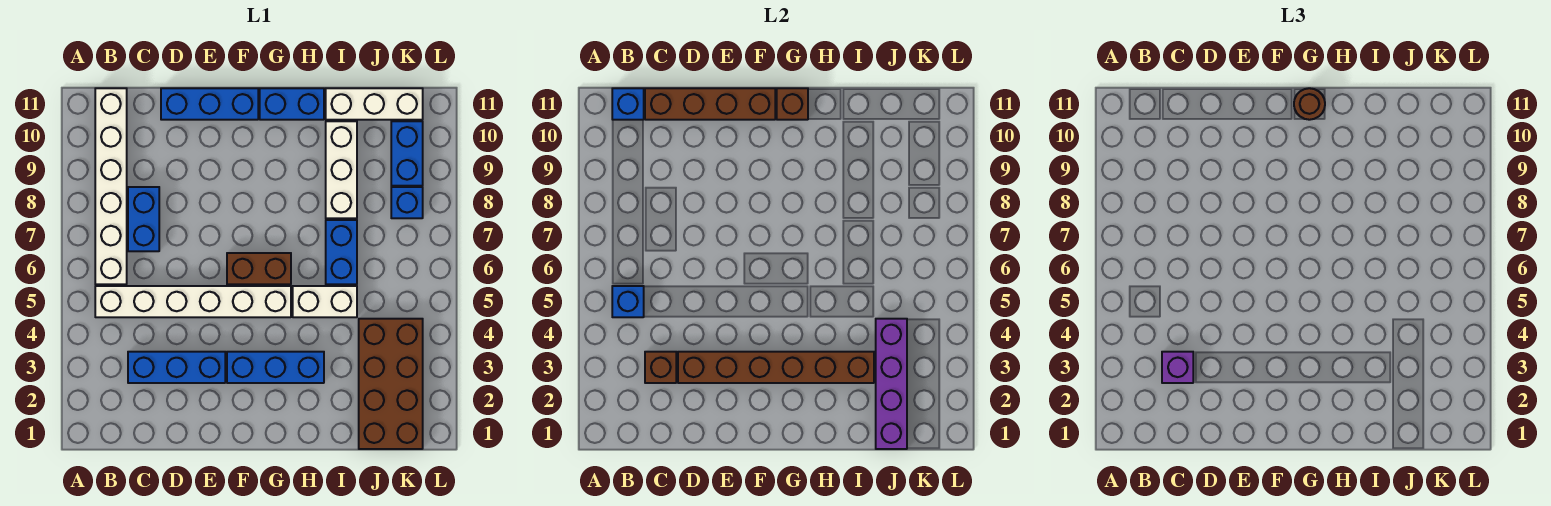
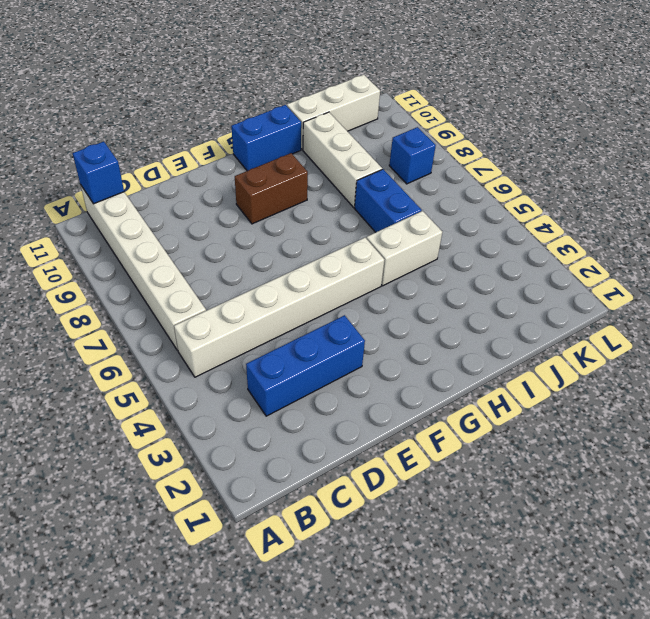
brown brick F9:G9 level 1 -> brown brick F6:G6 level 1
none -> blue brick C7:C8 level 1
none -> blue brick D11:F11 level 1
none -> blue brick F3:H3 level 1

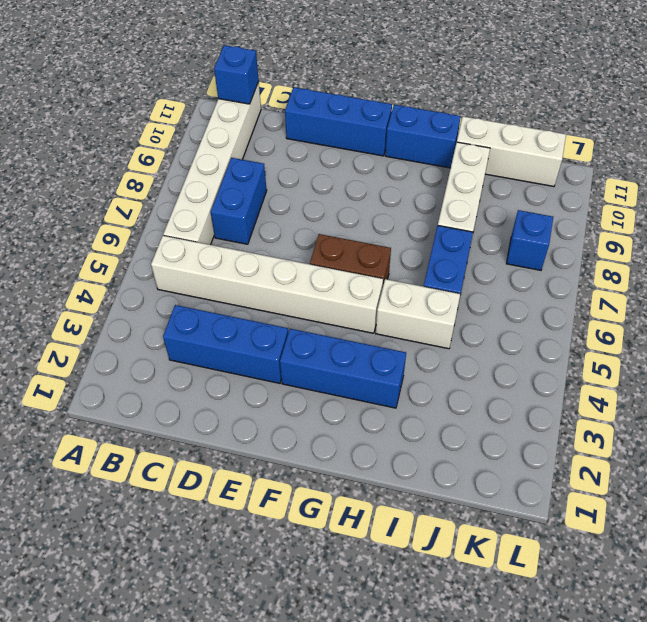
none -> brown brick J1:K4 level 1
none -> blue brick K9:K10 level 1
none -> blue brick B5 level 2

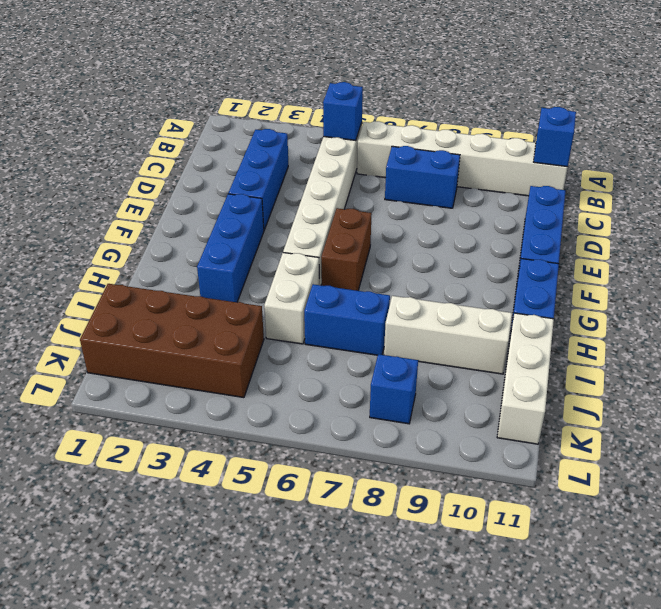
none -> blue brick K9:K10 level 1
none -> brown brick C3 level 2
none -> brown brick C11:F11 level 2

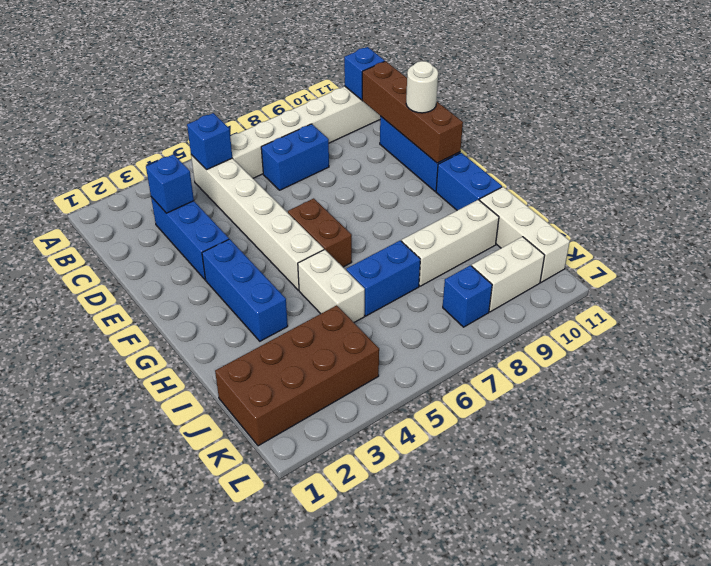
blue brick C3 level 2 -> brown brick C3 level 2
white round brick E11 level 3 -> none
white brick K9:K10 level 1 -> blue brick K9:K10 level 1
none -> brown brick D3:I3 level 2
none -> brown brick G11 level 2
none -> purple brick J1:J4 level 2

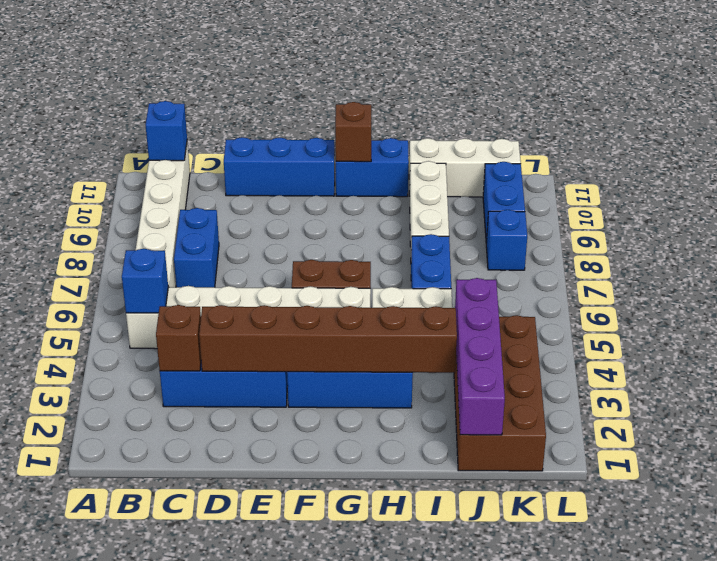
none -> brown brick C11:F11 level 2
none -> purple brick C3 level 3
none -> brown round brick G11 level 3

